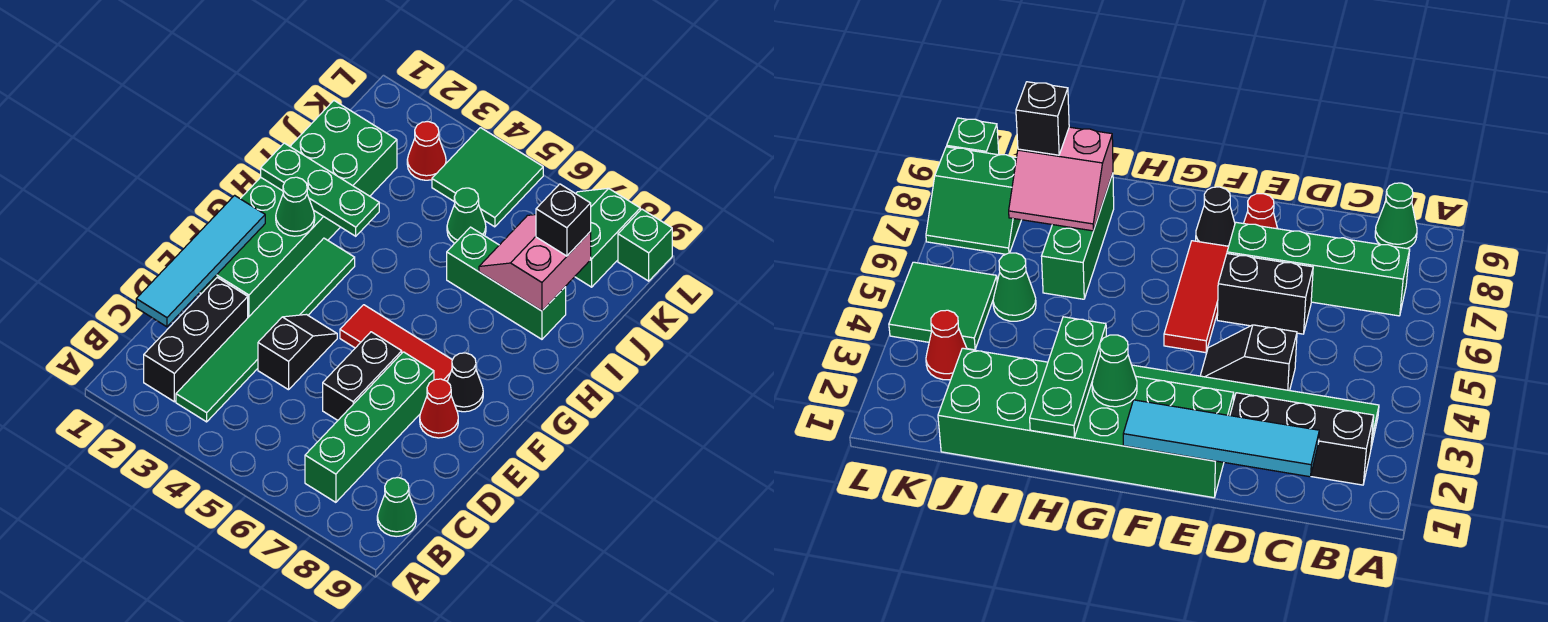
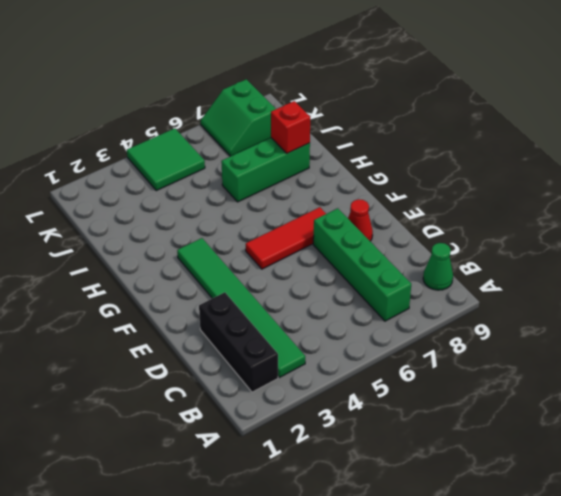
red brick I8 level 2 -> pink slope I7:J8 level 2 top 8
none -> black slope D4:E4 level 1 top D
none -> black brick D6:E6 level 1
none -> green brick E1:J2 level 1

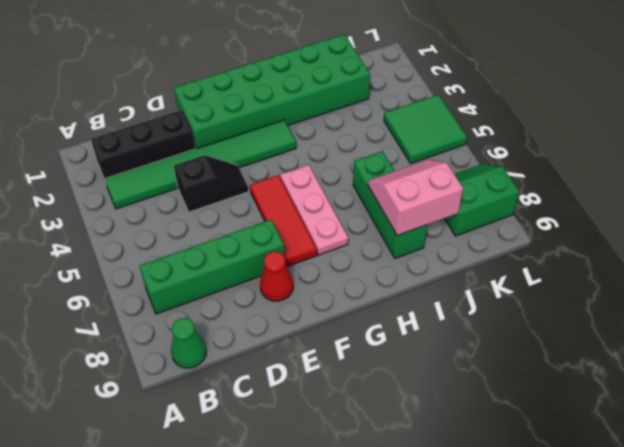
pink plate G5:G7 level 1 -> none
none -> black brick D6:E6 level 1
none -> black cone F8 level 1
none -> green cone J5 level 1

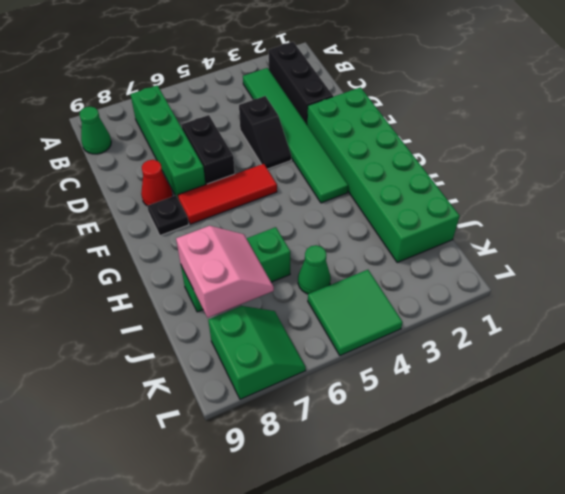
black plate F8 level 1 -> black cone F8 level 1
none -> red cone K3 level 1
none -> green brick L9 level 1
none -> cyan tile C1:F1 level 2

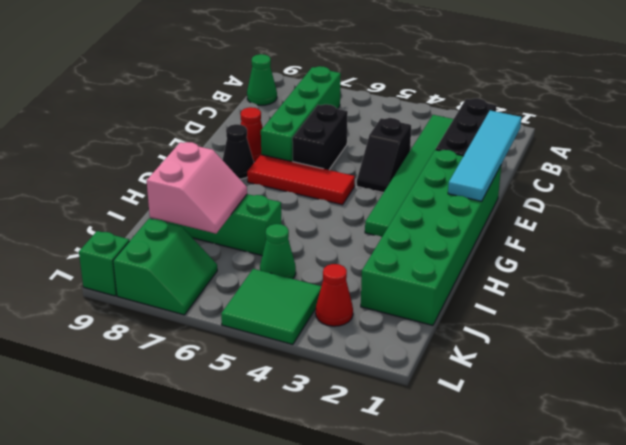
none -> green cone G2 level 2
none -> green plate H1:H3 level 2
none -> black brick J8 level 3

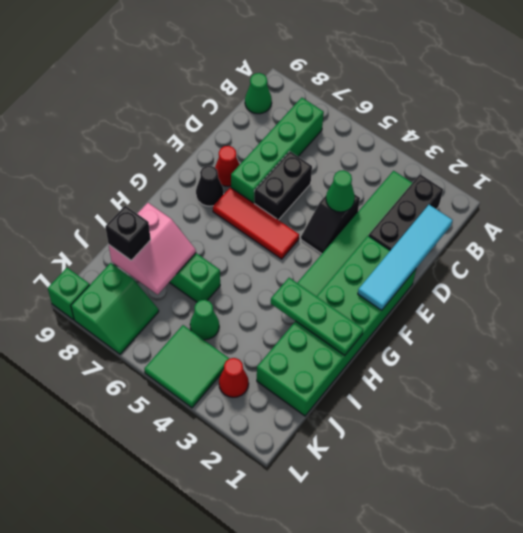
green cone D4 level 2 -> green cone G2 level 2

